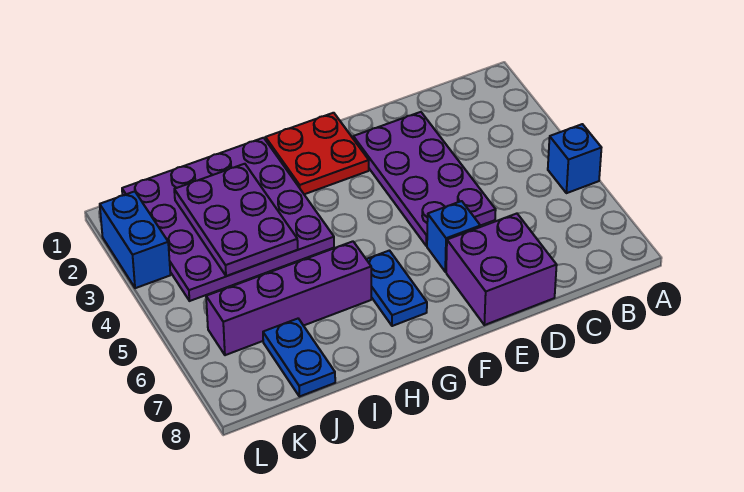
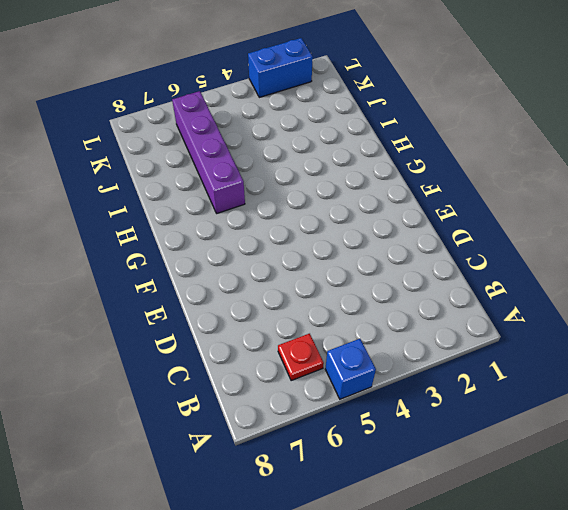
red plate B6 level 1 -> none
none -> purple plate D2:E5 level 1
none -> purple brick D7:E8 level 1

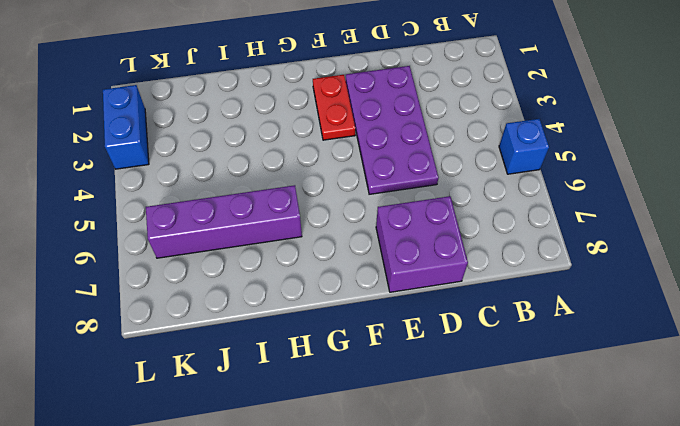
red plate F2:F3 level 1 -> red plate F1:G2 level 1
none -> blue brick E6 level 1
none -> blue plate G6:G7 level 1

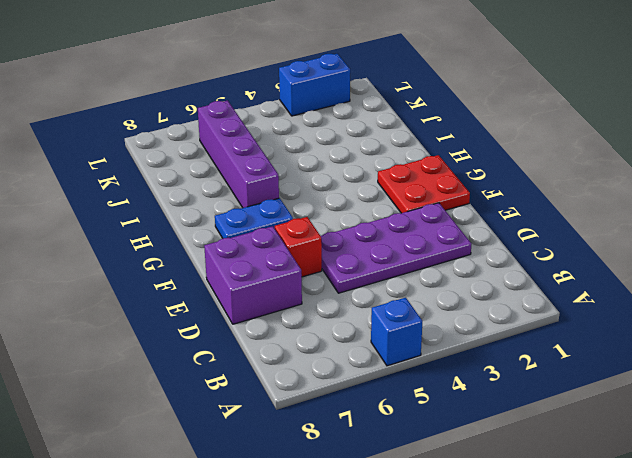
red brick E6 level 1 -> blue brick E6 level 1
none -> purple plate H1:K4 level 1
none -> blue plate J7:J8 level 1

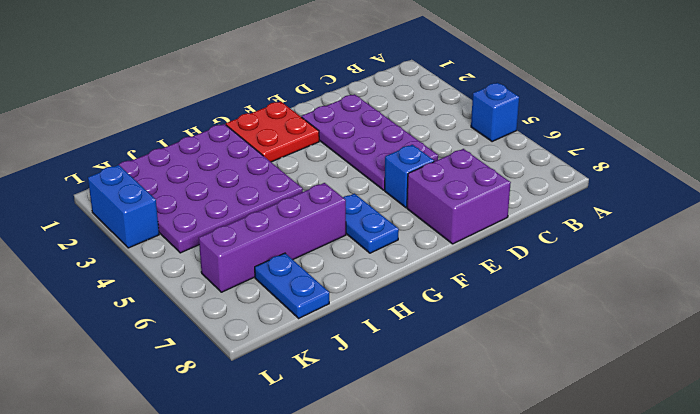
none -> purple plate I2:J4 level 2

